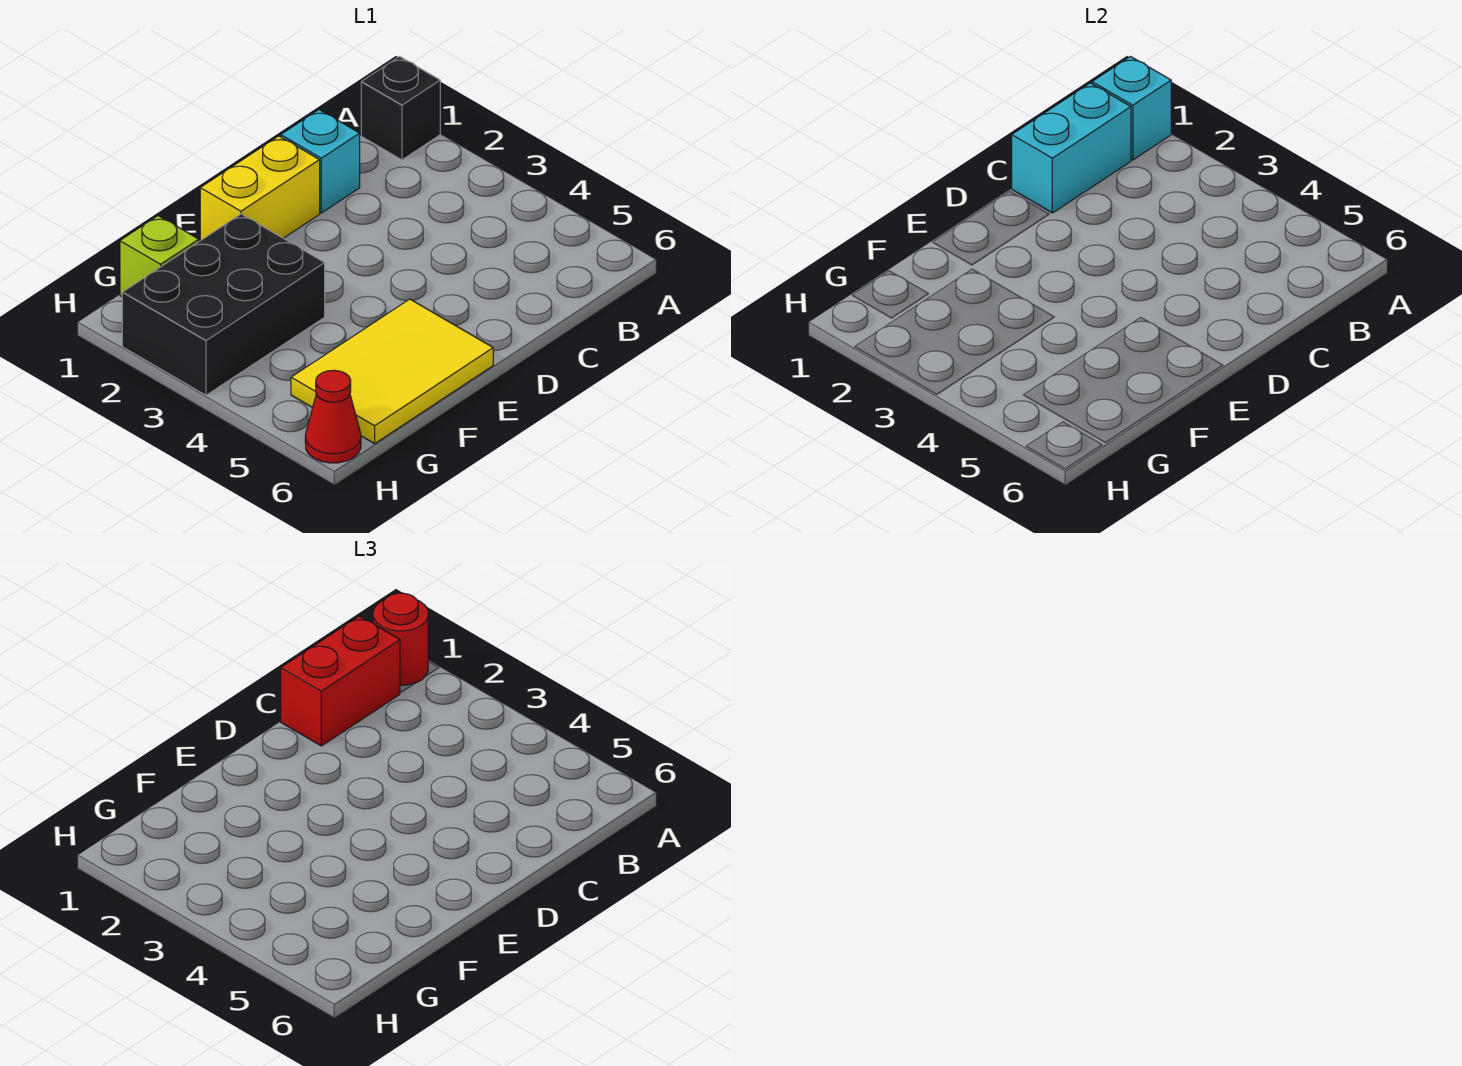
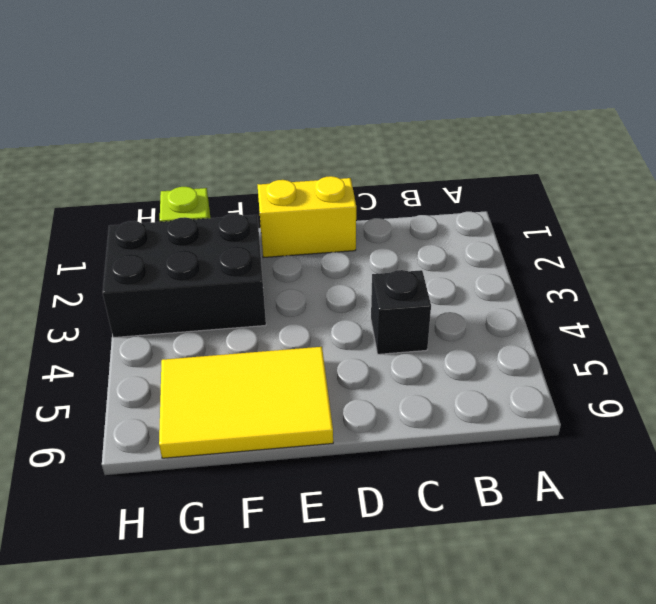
black brick C4 level 1 -> black brick A1 level 1
none -> cyan brick C1 level 1
none -> red cone H6 level 1

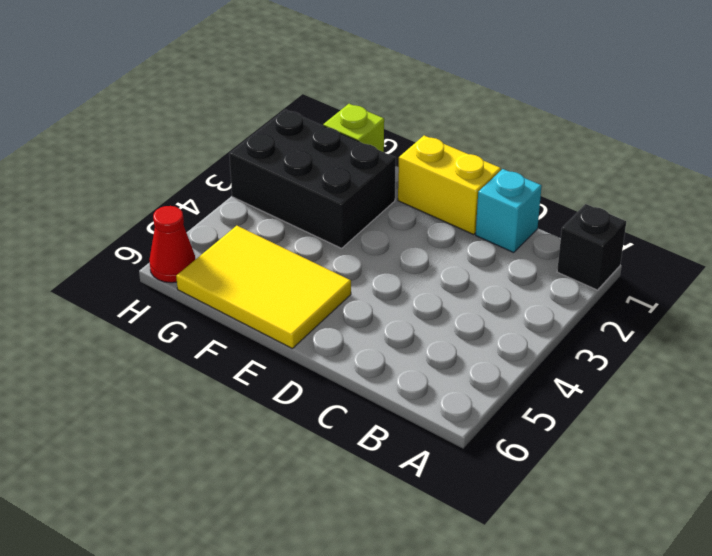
none -> cyan brick A1 level 2
none -> cyan brick B1:C1 level 2

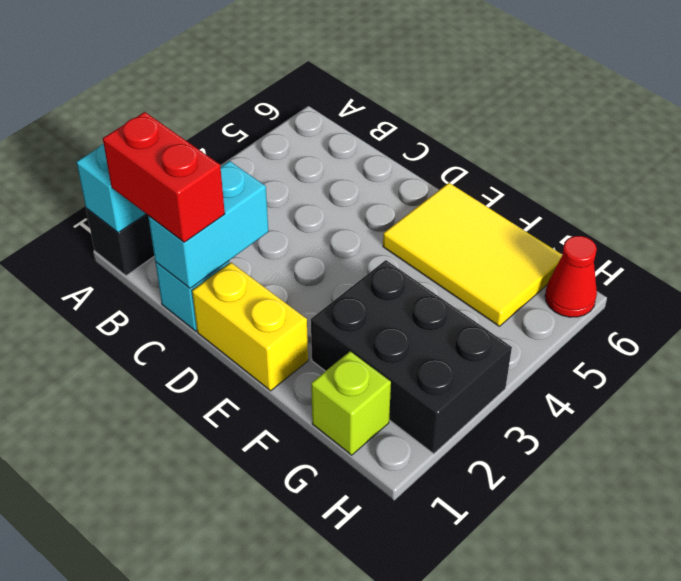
cyan brick C1:C2 level 2 -> cyan brick B1:C1 level 2
none -> red round brick A1 level 3

